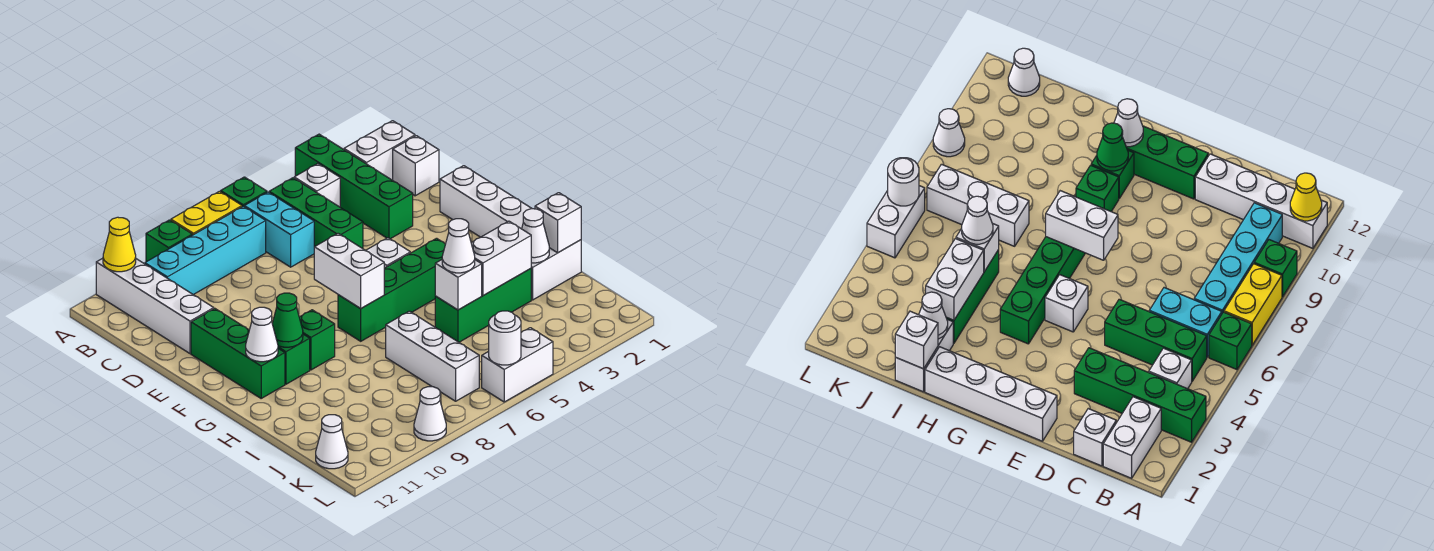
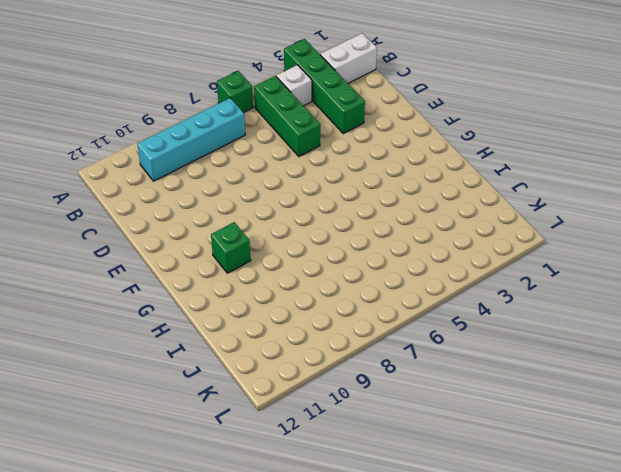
none -> yellow brick A7:A8 level 1
none -> green brick A9 level 1
none -> white brick A11:D11 level 1
none -> cyan brick B6:C6 level 1

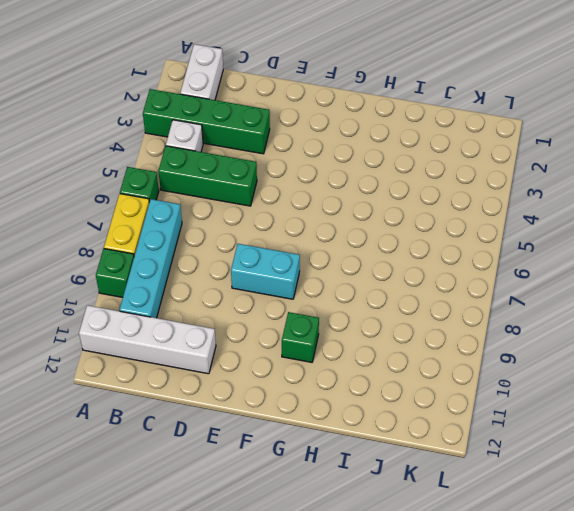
cyan brick E8:F8 level 1 -> cyan brick B6:C6 level 1
none -> white brick C1 level 1
none -> white brick E1:H1 level 1
none -> green brick E11:G11 level 1
none -> white brick F5 level 1

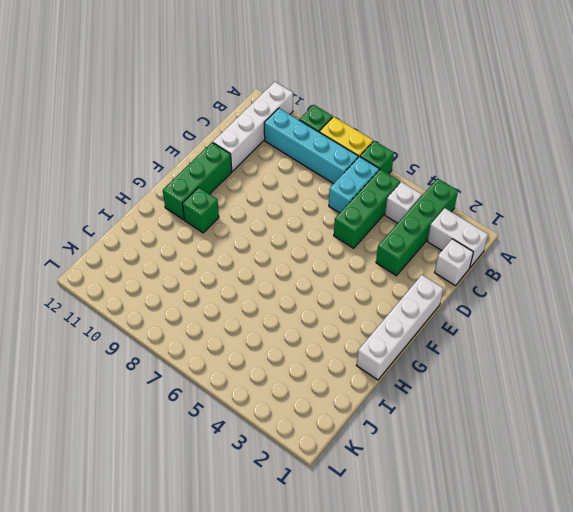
none -> white brick F5 level 1
none -> green brick G4:G7 level 1
none -> green brick G9 level 1
none -> white brick I1:I2 level 1

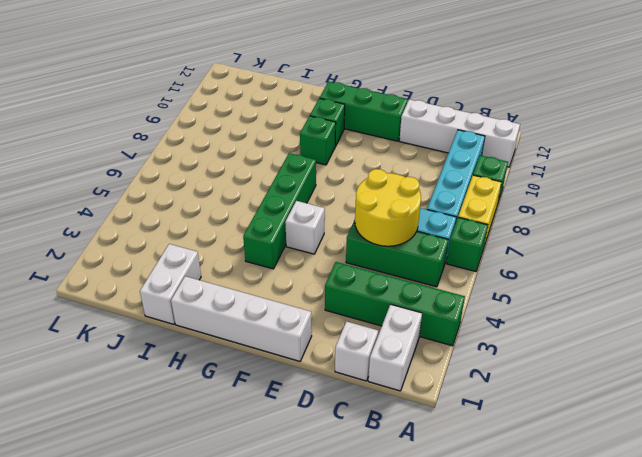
yellow round brick C5:D6 level 2 -> none
none -> white brick B4 level 1
none -> green brick I3:I5 level 1
none -> white brick I7:K7 level 1
none -> white cone K12 level 1

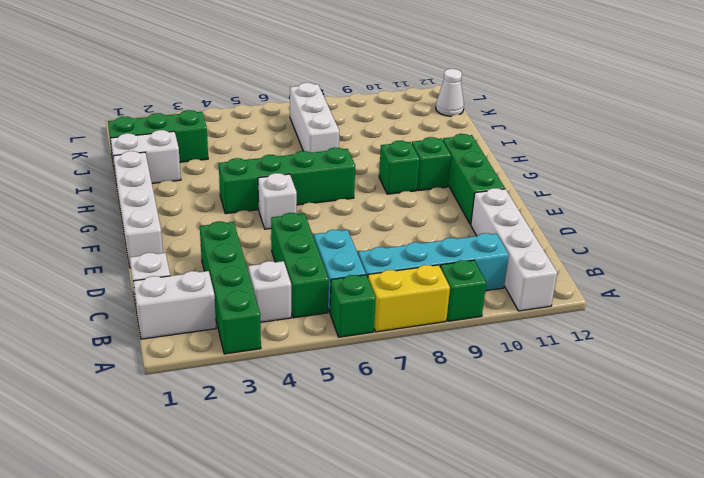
green brick J1:J3 level 1 -> green brick I3:I5 level 1
none -> white brick L5:L6 level 1
none -> white cone L9 level 1
none -> yellow cone A11 level 2
none -> white brick F7:G7 level 2

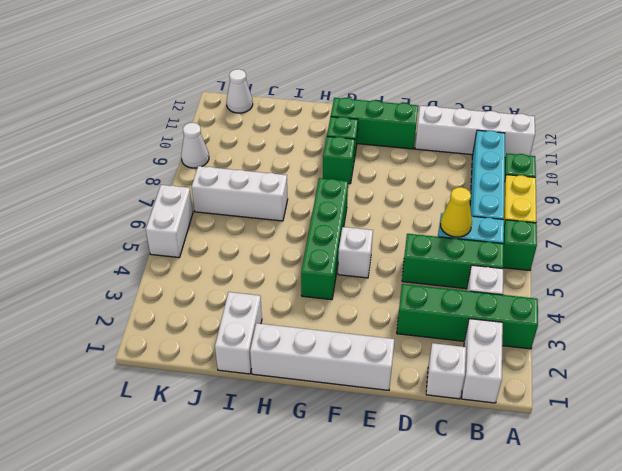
yellow cone C6 level 2 -> yellow cone A11 level 2
none -> green brick I3:I5 level 1
none -> white brick F7:G7 level 2
none -> green cone G10 level 2
none -> white cone G11 level 2

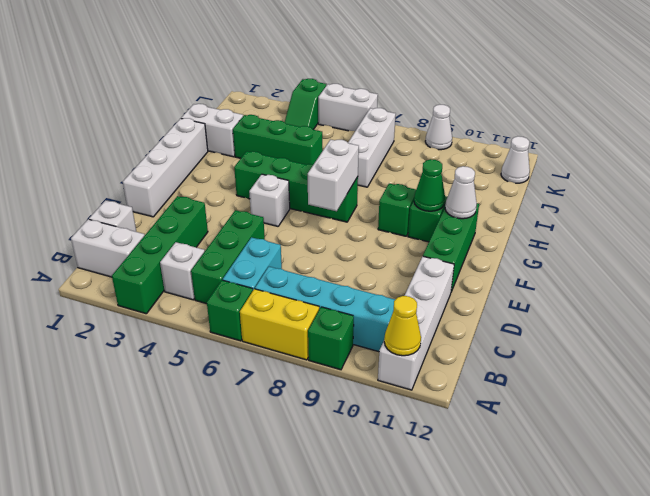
green slope K4:L4 level 1 top L -> none
none -> white brick I1 level 2
none -> white cone I2 level 2
none -> white brick I3:I4 level 2
none -> white brick I5 level 2

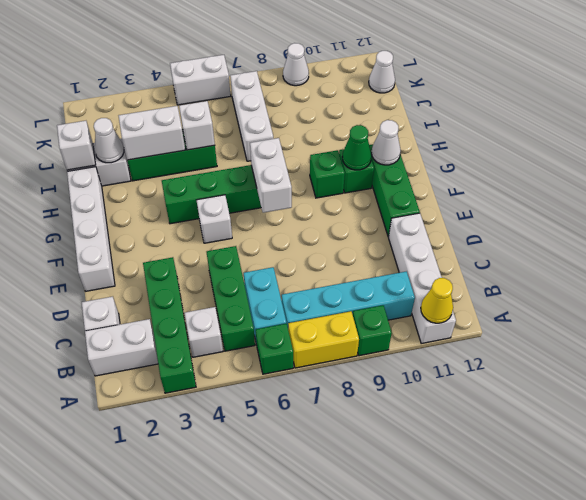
none -> white round brick L6 level 2
none -> white cone I5 level 3

